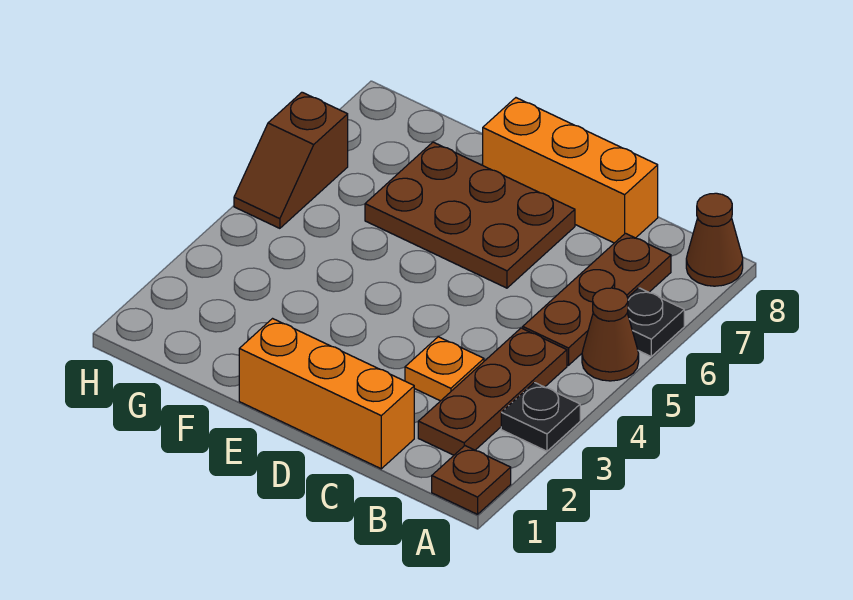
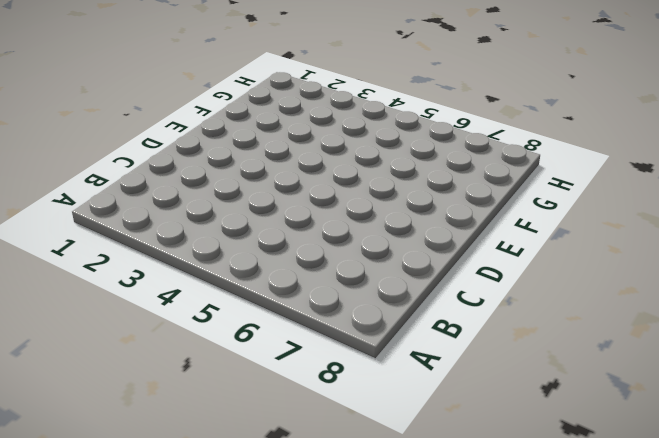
none -> brown plate A1 level 1
none -> black plate A3 level 1
none -> brown cone A5 level 1

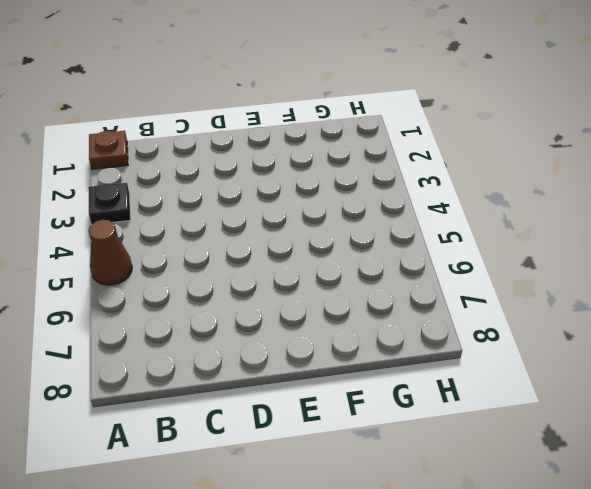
none -> black plate A6 level 1
none -> brown cone A8 level 1
none -> brown plate B2:B4 level 1

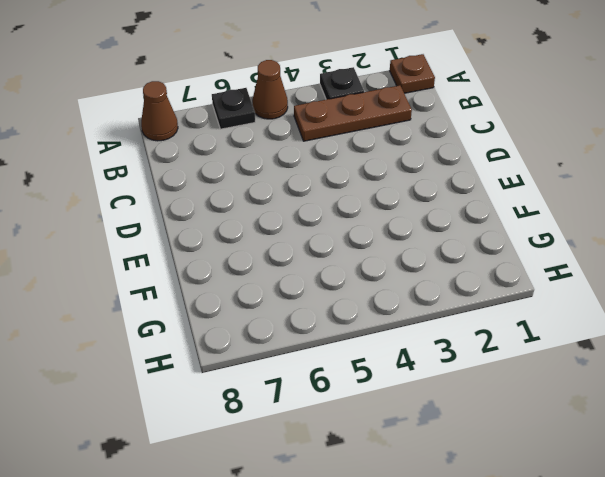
none -> brown plate B5:B7 level 1
none -> orange brick C1:E1 level 1
none -> orange plate C3 level 1

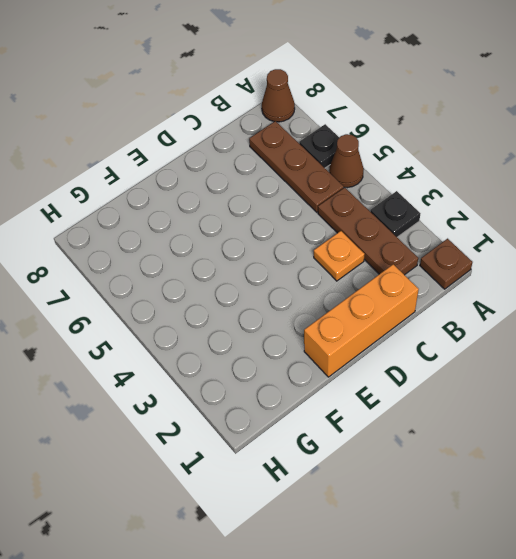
none -> orange brick C8:E8 level 1
none -> brown plate D6:F7 level 1
none -> brown slope H5:H6 level 1 top 6

